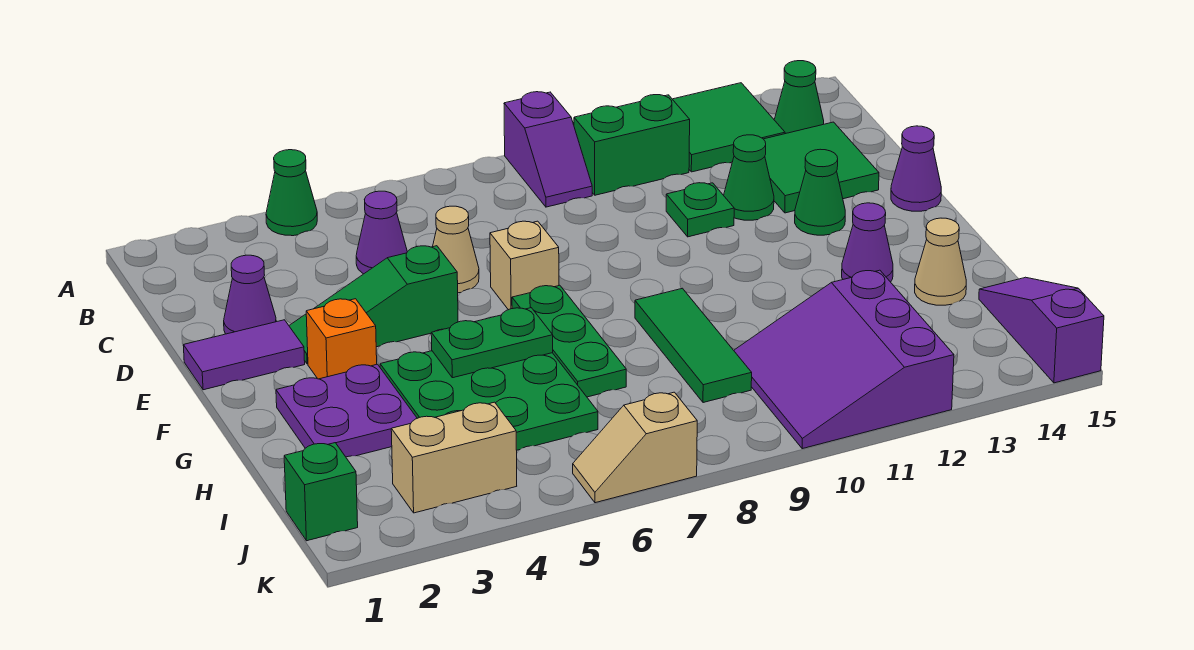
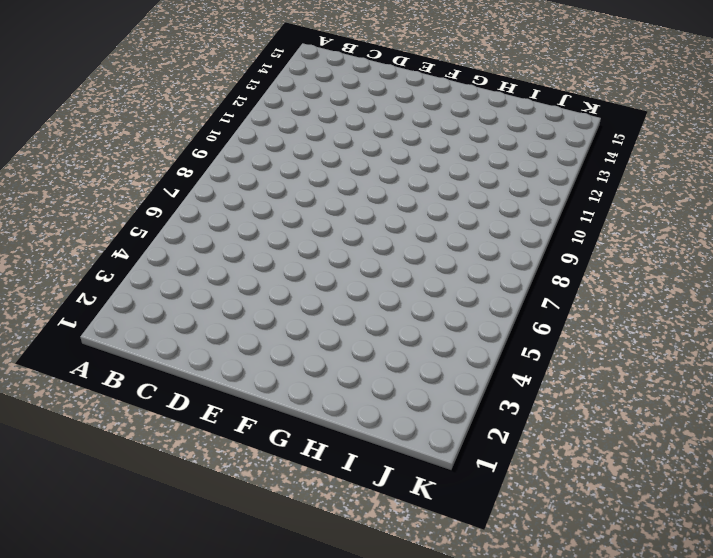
none -> green cone A4 level 1
none -> purple slope A9:B9 level 1 top A
none -> green tile A12:B13 level 1

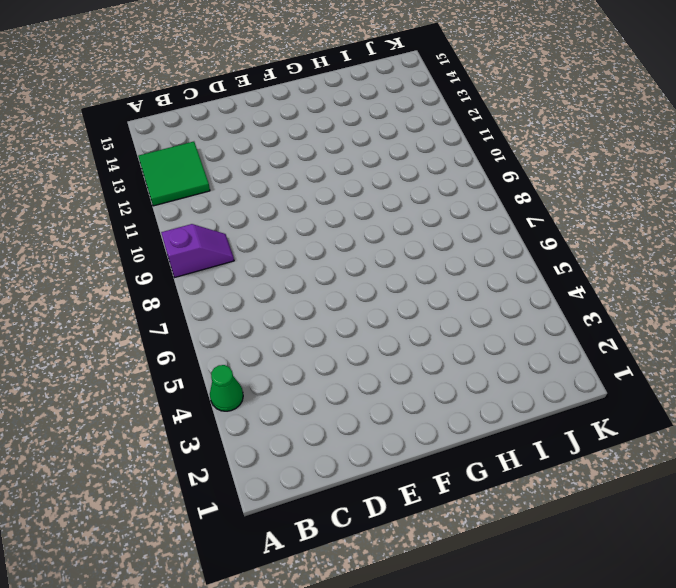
none -> green brick B10:B11 level 1
none -> green cone B14 level 1
none -> purple cone C5 level 1

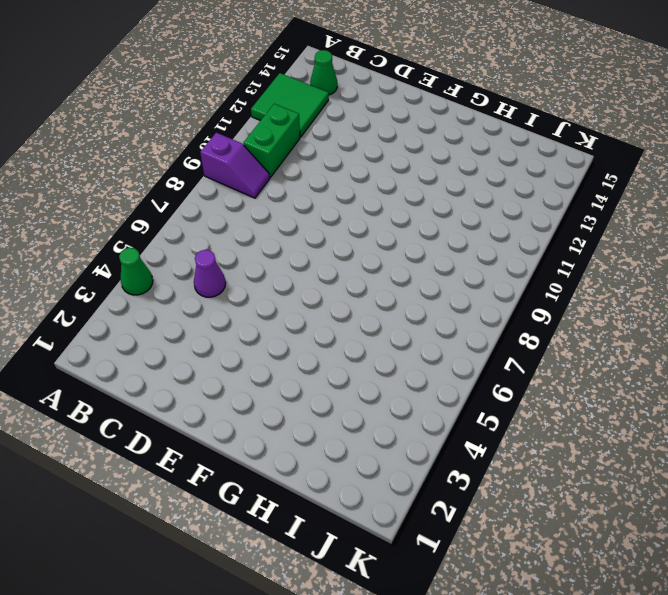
none -> green tile C13:D14 level 1
none -> purple cone D2 level 1
none -> tan cone D6 level 1

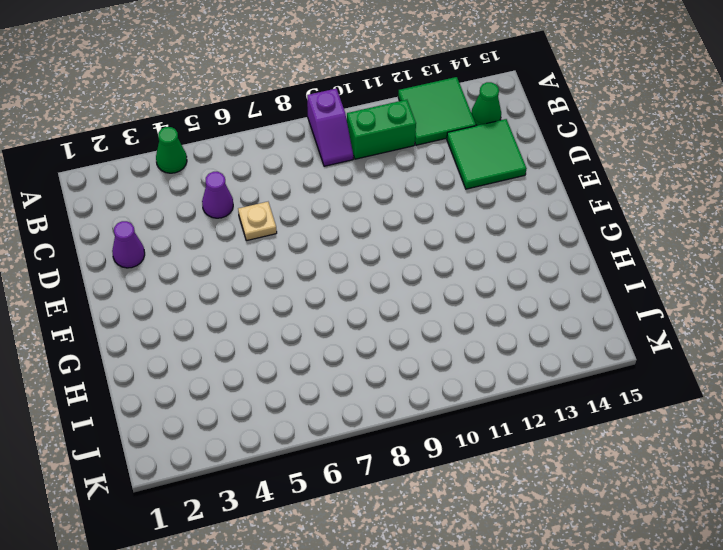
tan plate D6 level 1 -> tan cone D6 level 1
none -> green plate D11 level 1
none -> green cone D12 level 1
none -> purple tile E1:E2 level 1

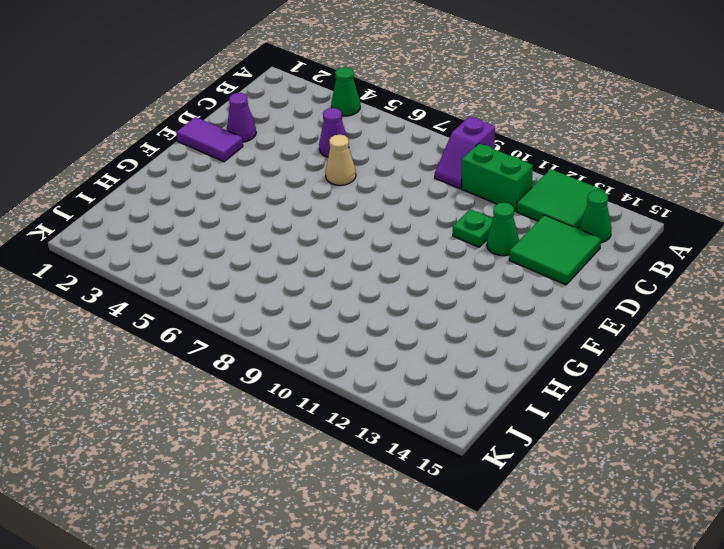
none -> green slope E3:E5 level 1 top 5
none -> tan brick E7 level 1
none -> green cone E13 level 1

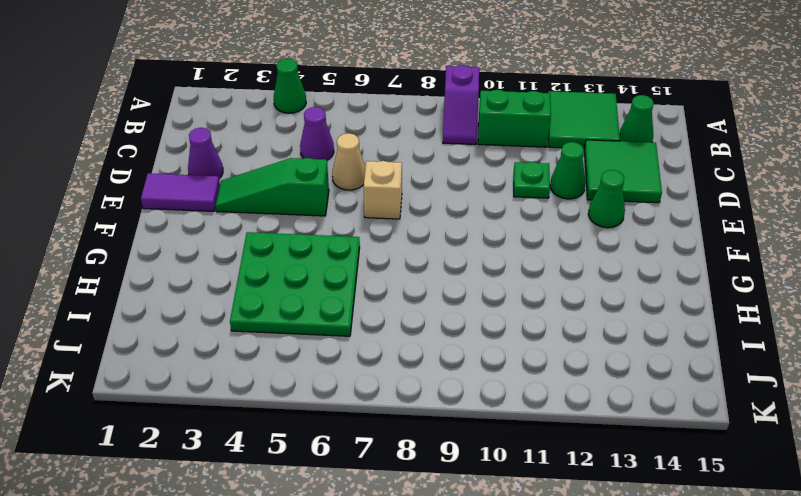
none -> purple cone E15 level 1
none -> orange brick F3 level 1
none -> green plate F7:H7 level 1

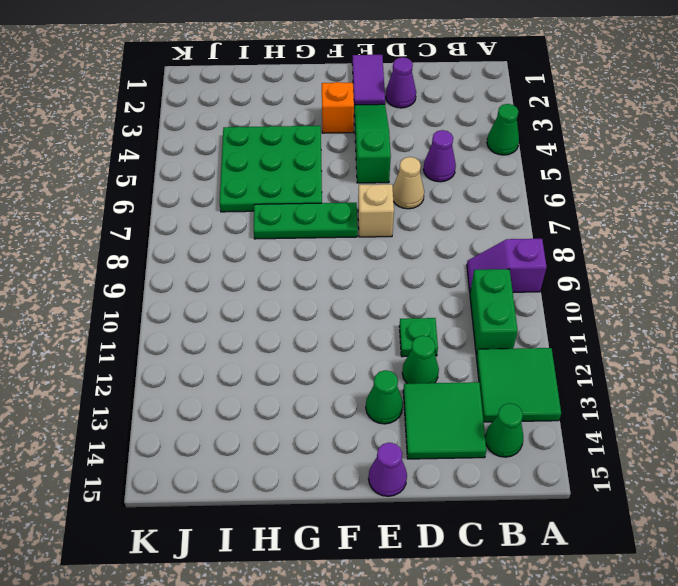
none -> purple plate G2:H3 level 1
none -> green tile G9:I9 level 1
none -> purple cone G13 level 1

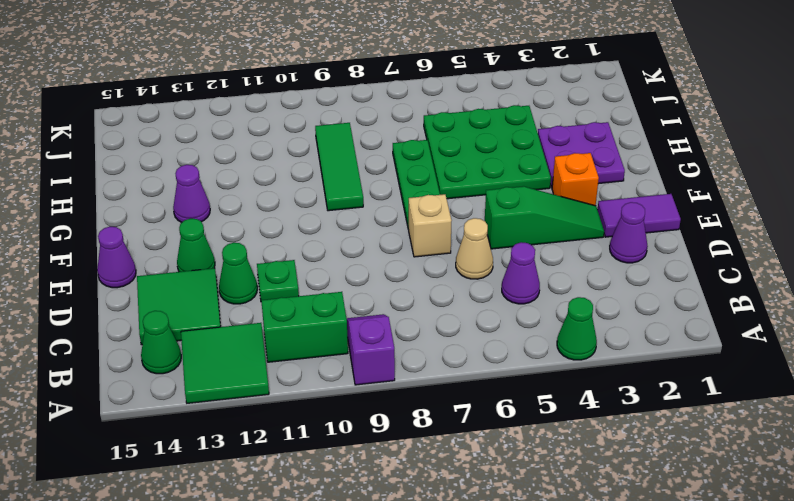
none -> tan cone H14 level 1
none -> purple slope I10:K12 level 1 top 12
none -> purple slope I15:K15 level 1 top K

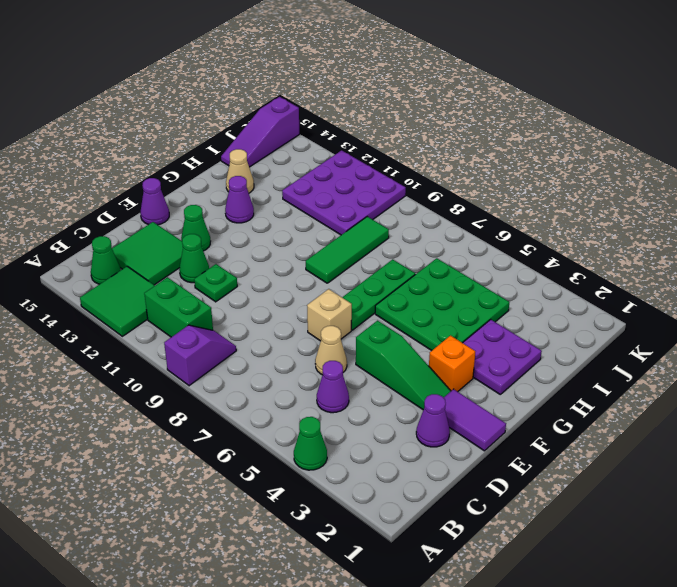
purple plate I10:K12 level 1 -> purple slope I10:K12 level 1 top 12
none -> green brick J1 level 1
none -> tan brick J3:J4 level 1
none -> tan slope K6:K7 level 1 top 7

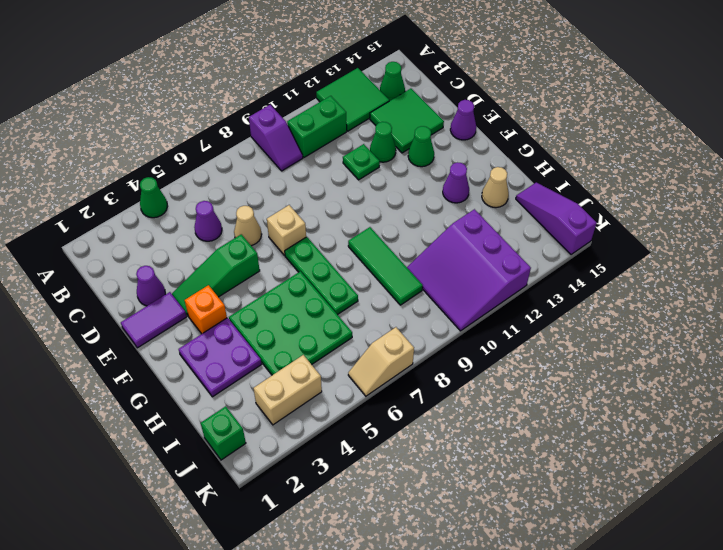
none -> green plate G5:G6 level 2

